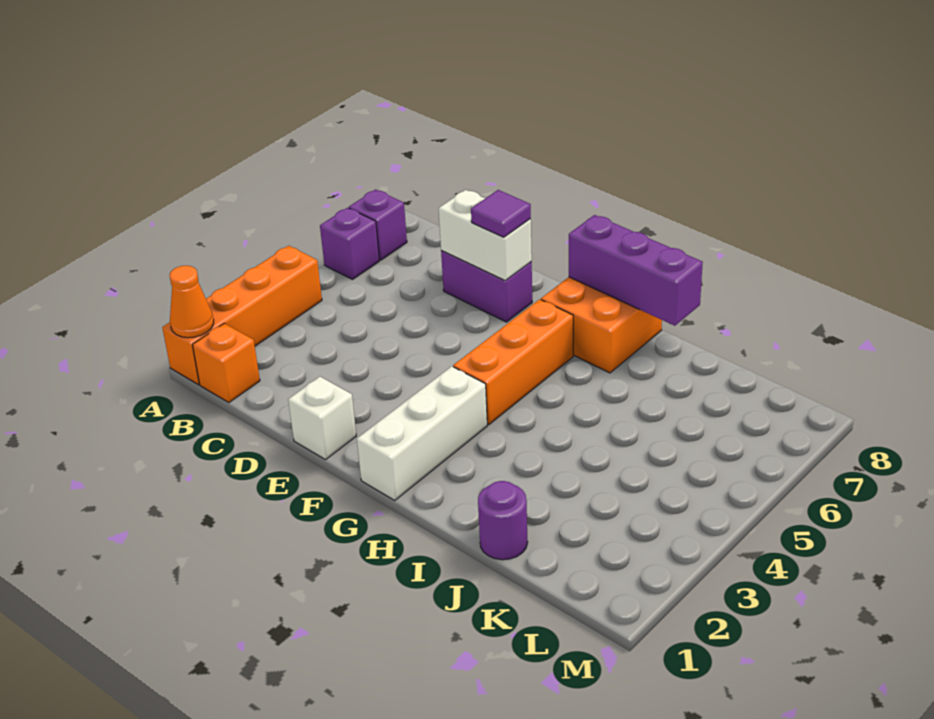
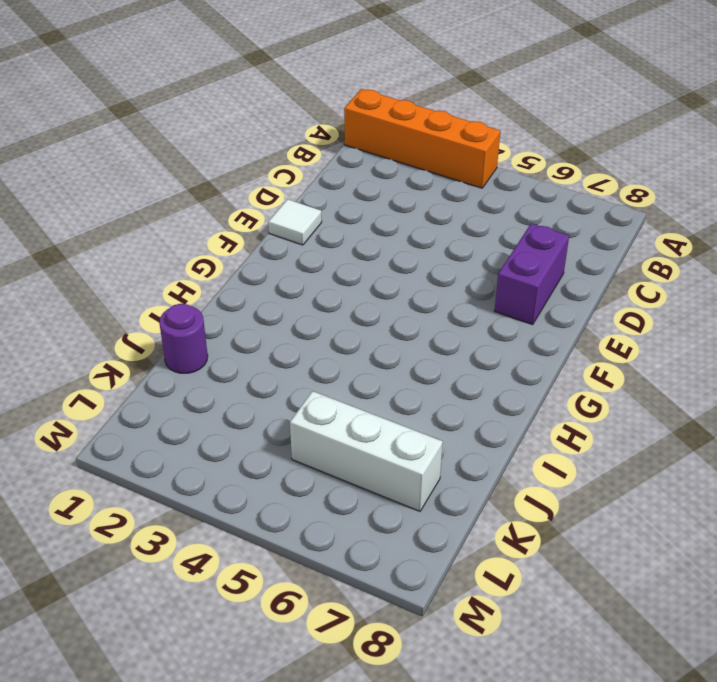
white tile E1 level 1 -> white brick E1 level 1
white brick K5:K7 level 1 -> white brick G1:G3 level 1
none -> purple brick A6 level 1
none -> purple brick A7 level 1
none -> orange brick B1 level 1

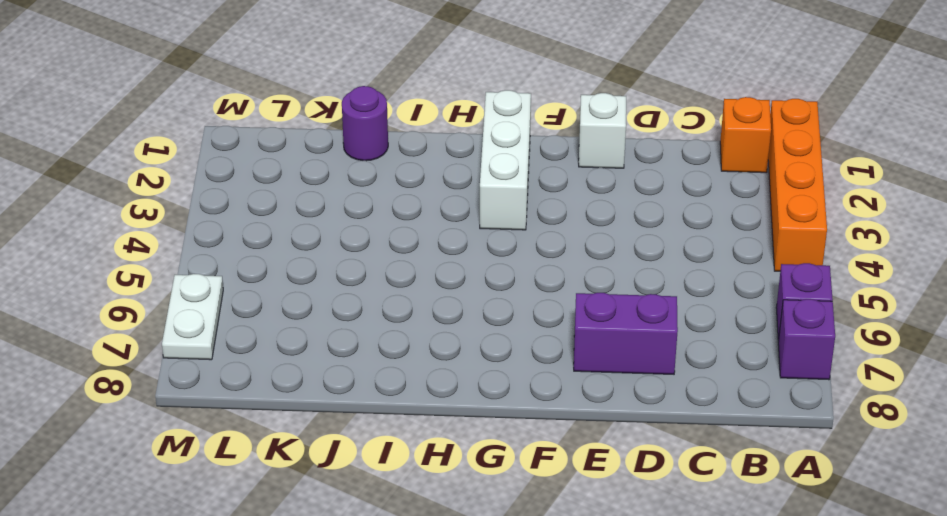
white plate M6:M7 level 1 -> none
none -> orange brick G4:G6 level 1
none -> orange brick G7:H8 level 1
none -> orange cone A1 level 2

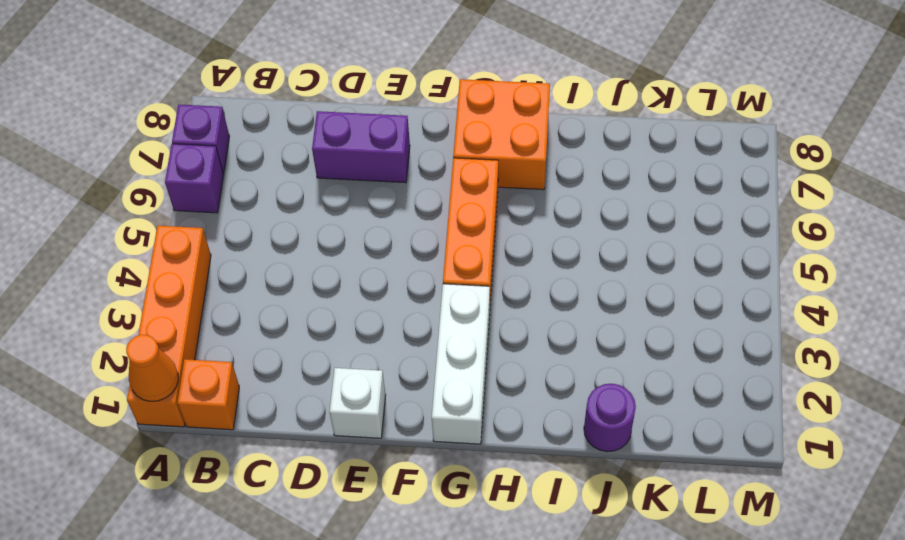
none -> white brick D7:E7 level 2
none -> purple brick G8:I8 level 2
none -> purple tile E7 level 3

